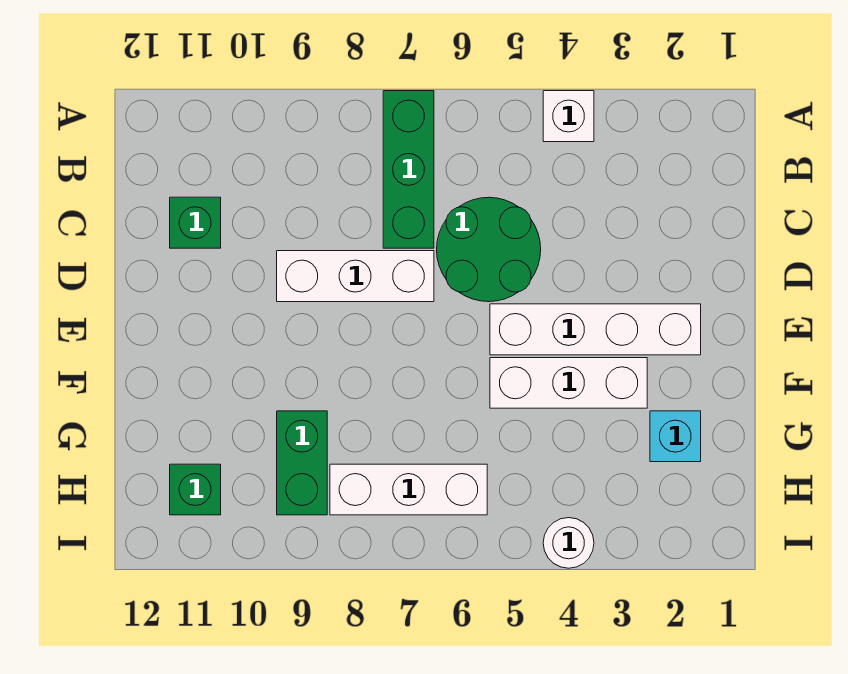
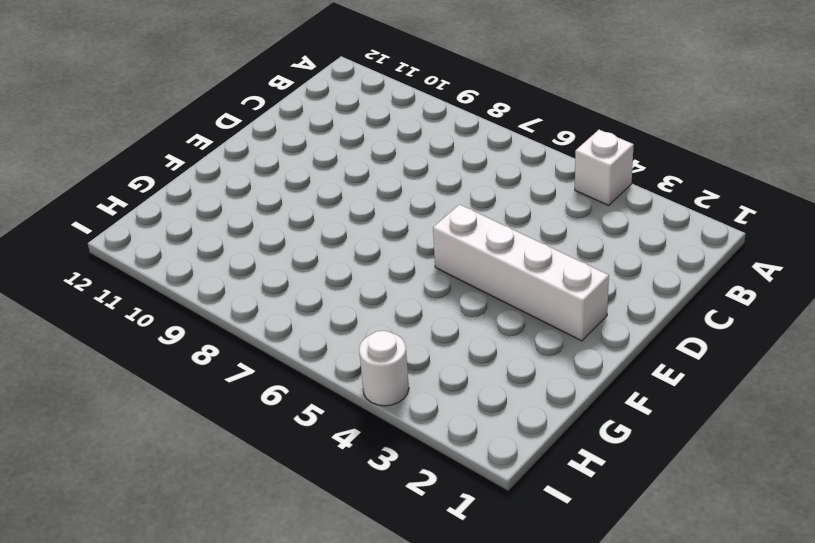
none -> green brick A7:C7 level 1
none -> green round brick C5:D6 level 1
none -> green brick C11 level 1

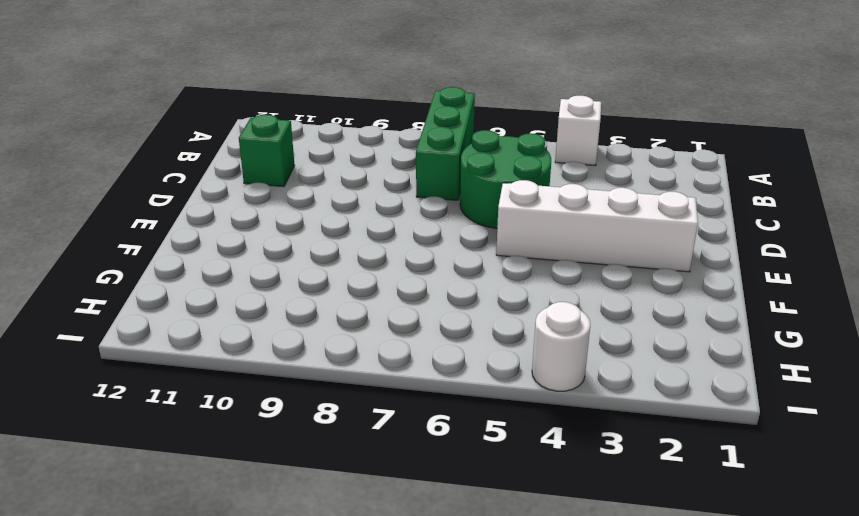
none -> white brick D7:D9 level 1
none -> white brick F3:F5 level 1
none -> cyan brick G2 level 1

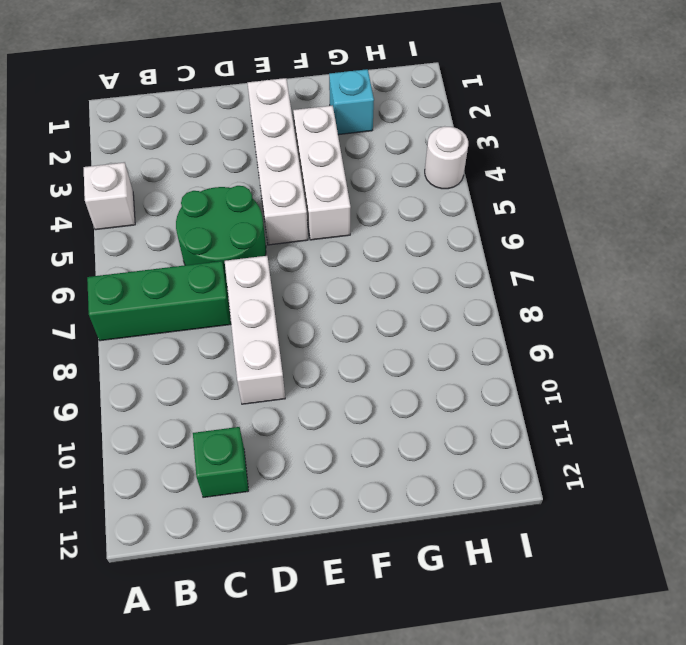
none -> green brick G9:H9 level 1
none -> white brick H6:H8 level 1
none -> green brick H11 level 1

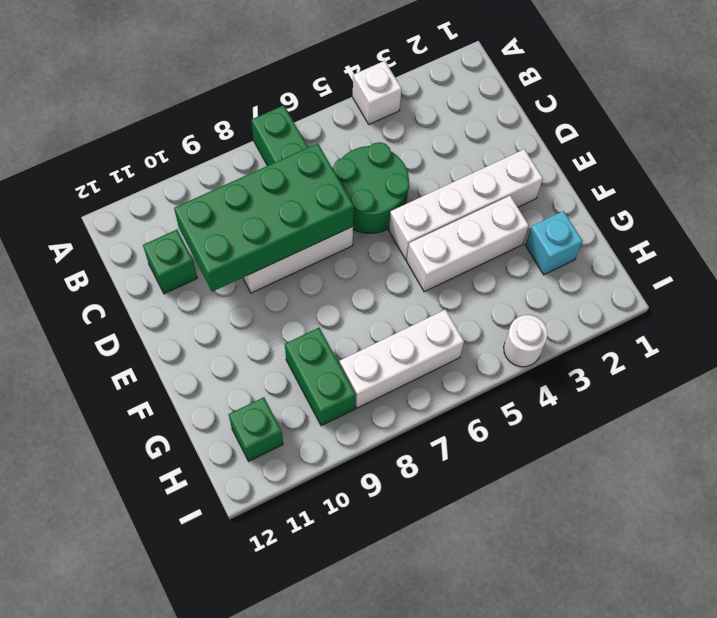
green brick C7:D10 level 2 -> none

